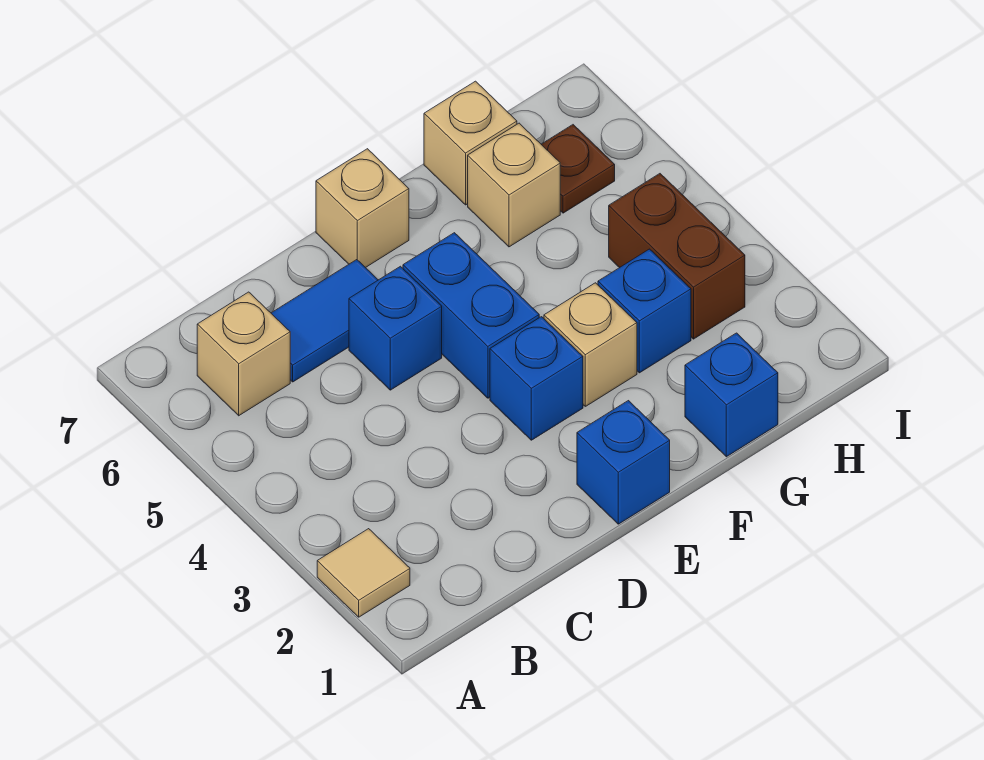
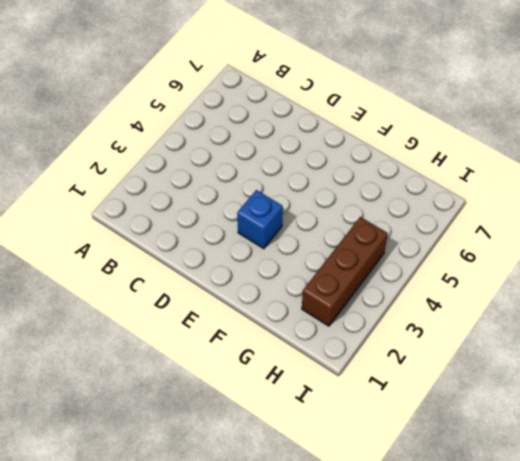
brown brick H2:H4 level 1 -> brown brick H3:H4 level 1
none -> tan tile A2 level 1
none -> tan brick B6 level 1
none -> blue tile C6:D6 level 1

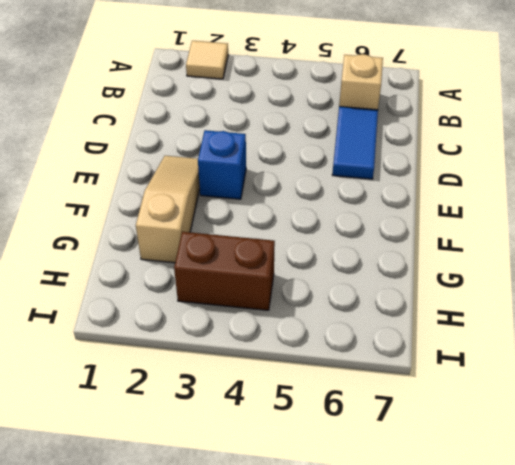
tan slope E2:G2 level 1 top G -> none
none -> blue brick D5 level 1
none -> blue brick E1 level 1
none -> blue brick E4:E5 level 1

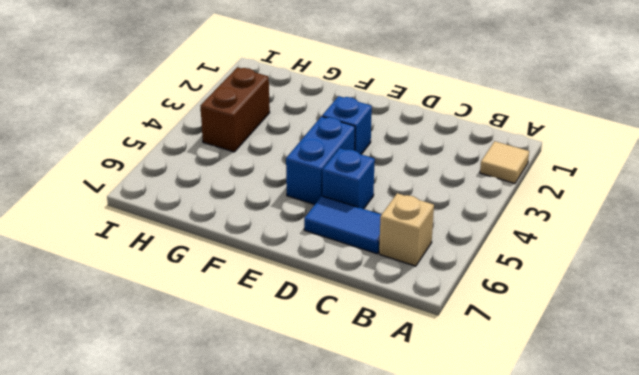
none -> blue brick E1 level 1
none -> tan brick E7 level 1
none -> tan brick F3 level 1

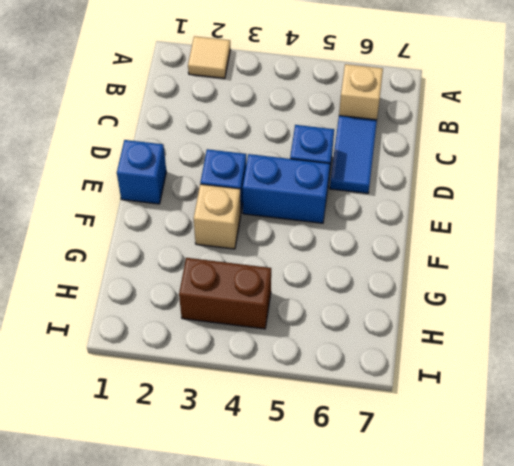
none -> tan brick E7 level 1
none -> blue brick G1 level 1
none -> blue brick G3 level 1

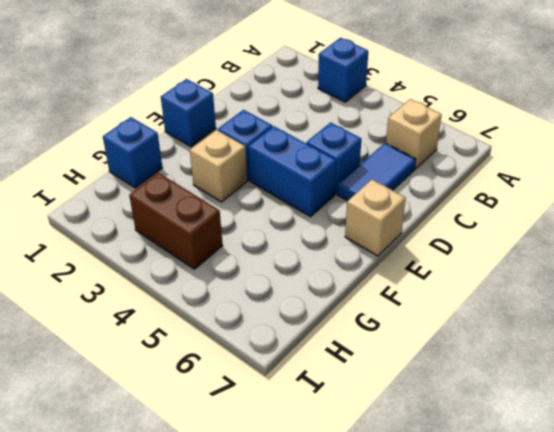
blue brick A3 level 1 -> blue brick G3 level 1
none -> tan tile A2 level 1
none -> tan brick G6 level 1
none -> tan brick G7 level 1

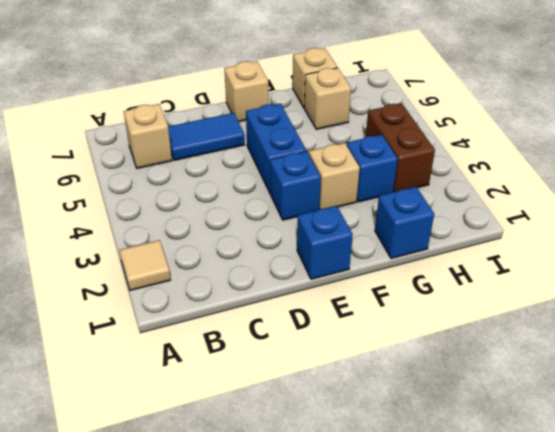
none -> blue brick D5 level 1
none -> brown plate H6 level 1

